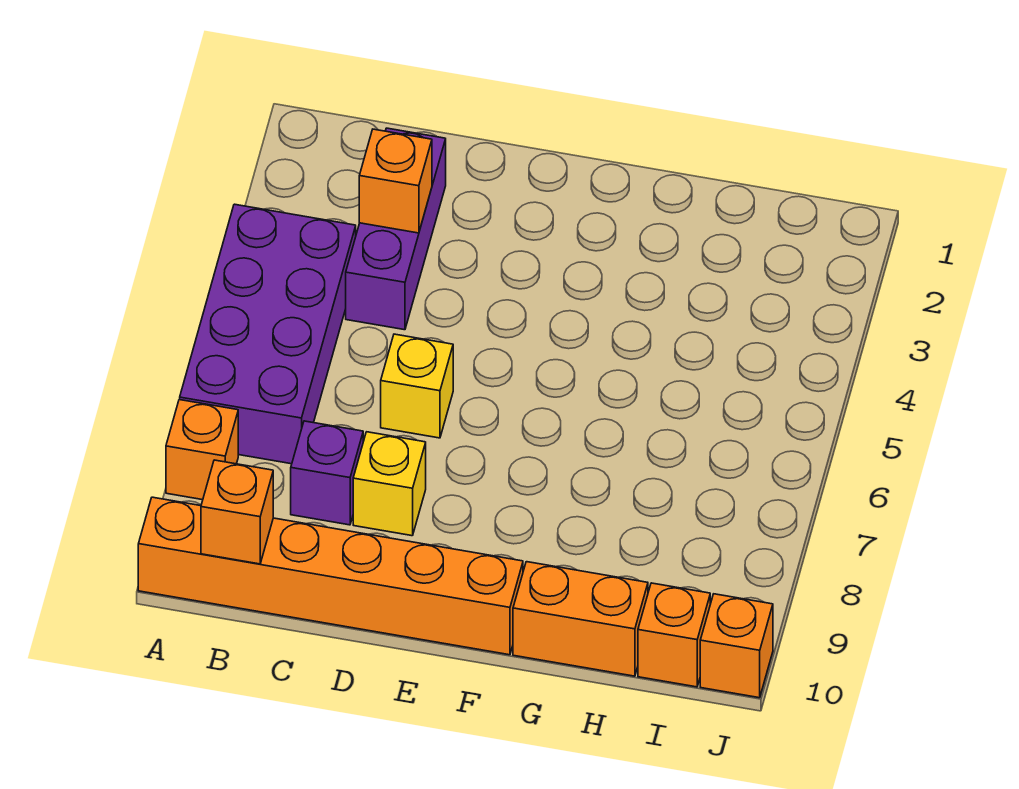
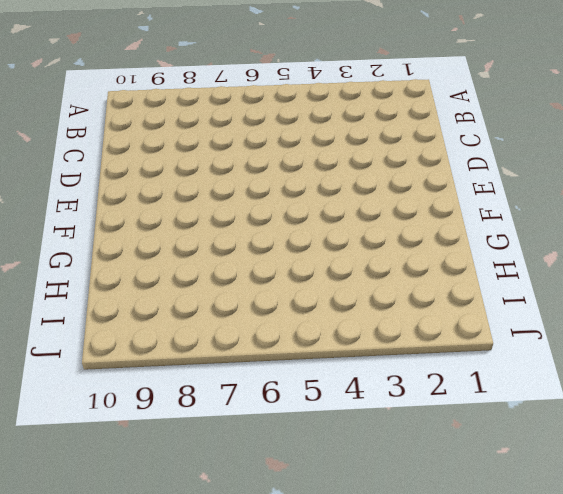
none -> purple brick A4:B7 level 1
none -> orange brick A8 level 1
none -> orange brick A10:F10 level 1

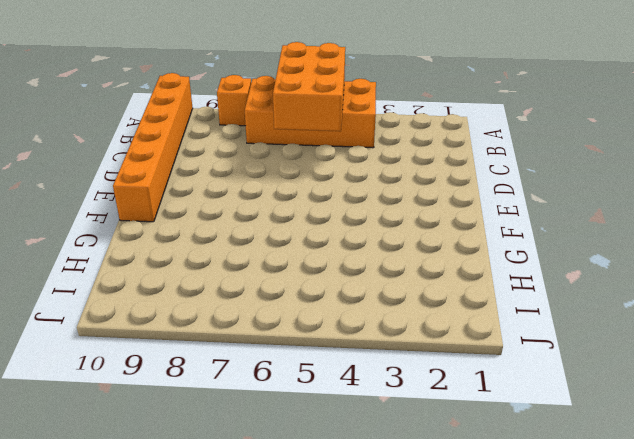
orange brick A4:B7 level 1 -> purple brick A4:B7 level 1
orange brick A5:C6 level 2 -> none
none -> purple brick C2:C4 level 1
none -> purple brick C8 level 1
none -> yellow brick D6 level 1

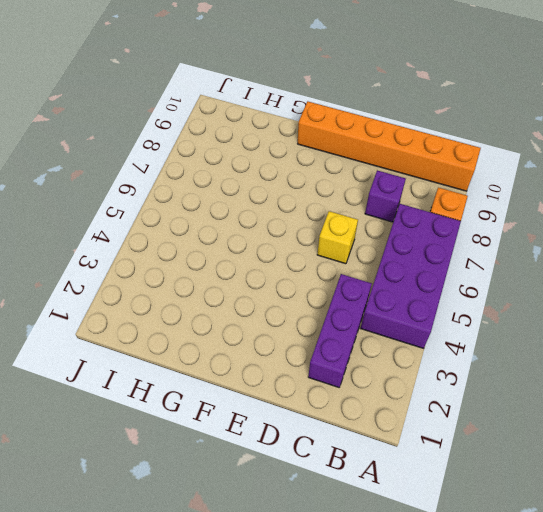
none -> yellow brick D8 level 1
none -> orange brick G10:H10 level 1
none -> orange brick I10 level 1

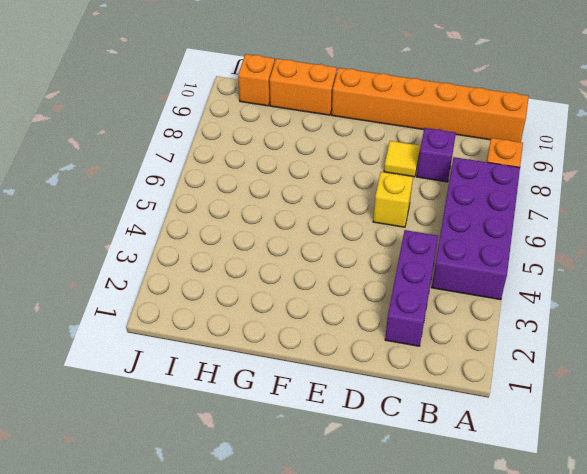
yellow tile D8 level 1 -> yellow brick D8 level 1
none -> orange brick J10 level 1
none -> orange brick B10 level 2
none -> orange brick C3 level 2

